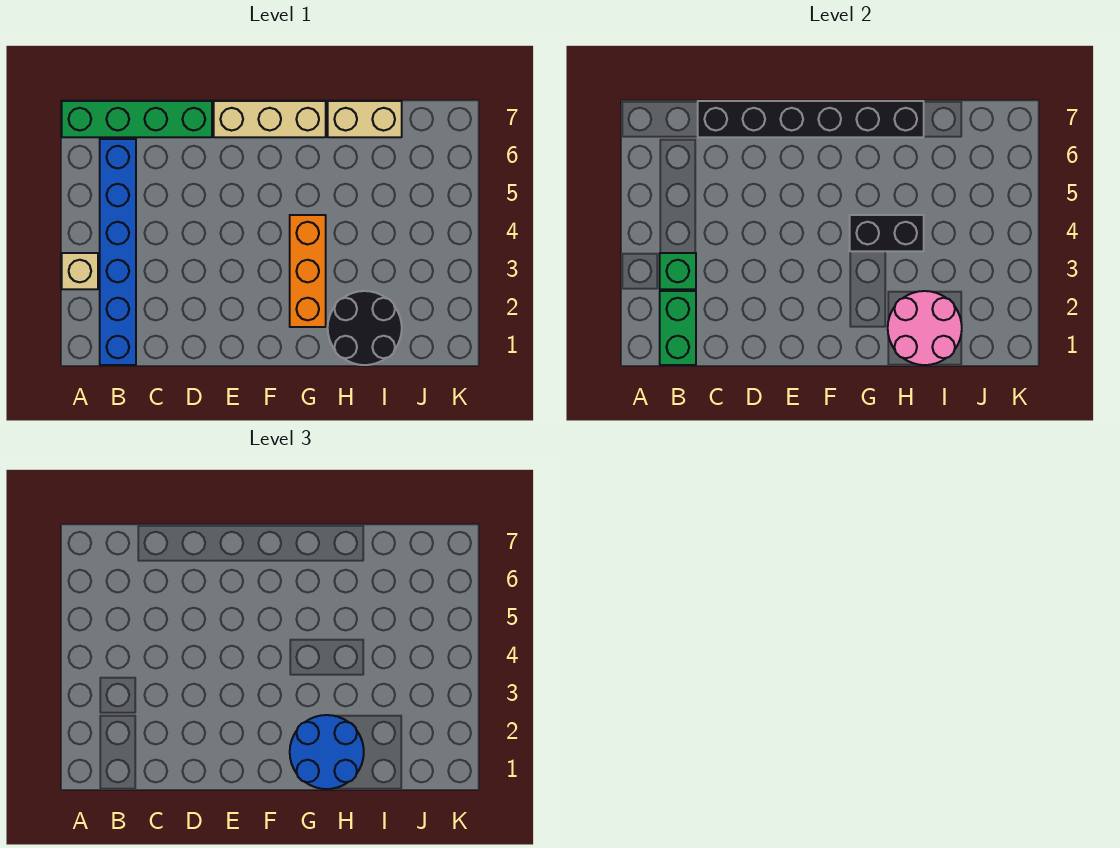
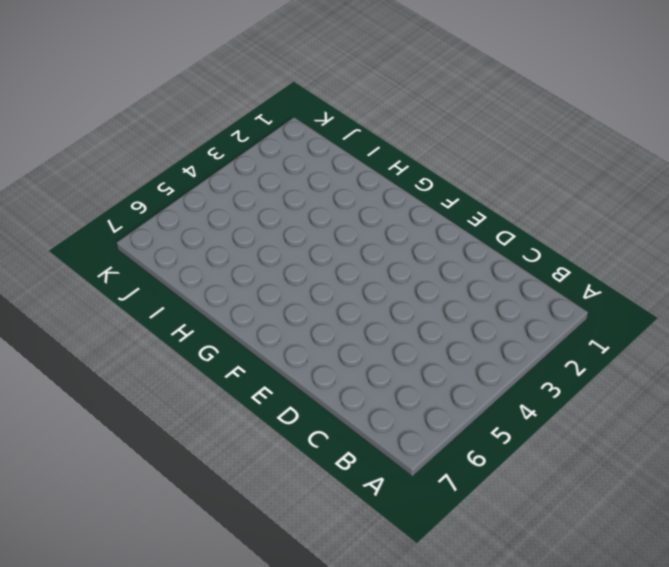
none -> tan brick A3 level 1
none -> green brick A7:D7 level 1
none -> blue brick B1:B6 level 1

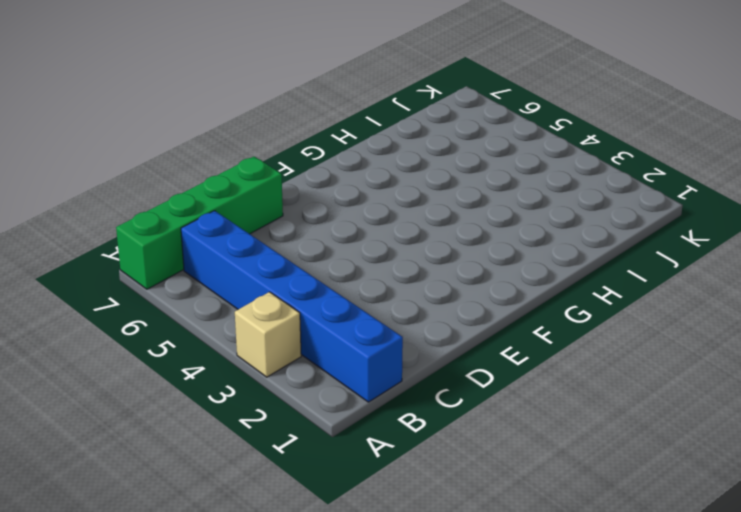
none -> tan brick E7:G7 level 1
none -> orange brick G2:G4 level 1
none -> black round brick H1:I2 level 1

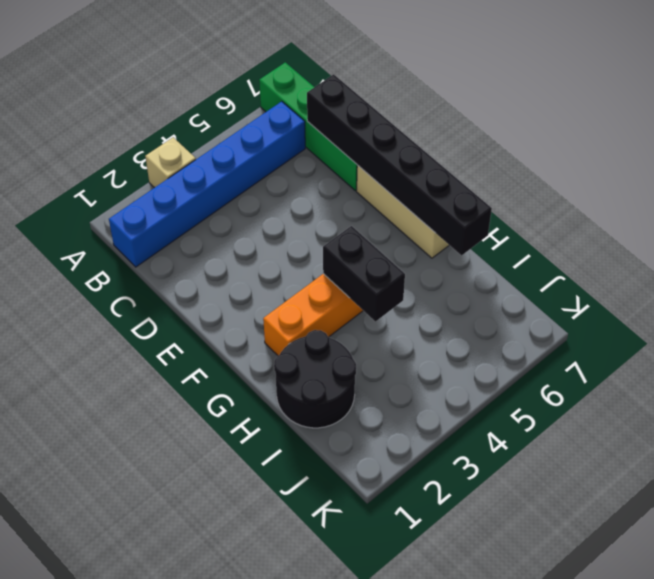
none -> tan brick H7:I7 level 1
none -> green brick B1:B2 level 2
none -> green brick B3 level 2

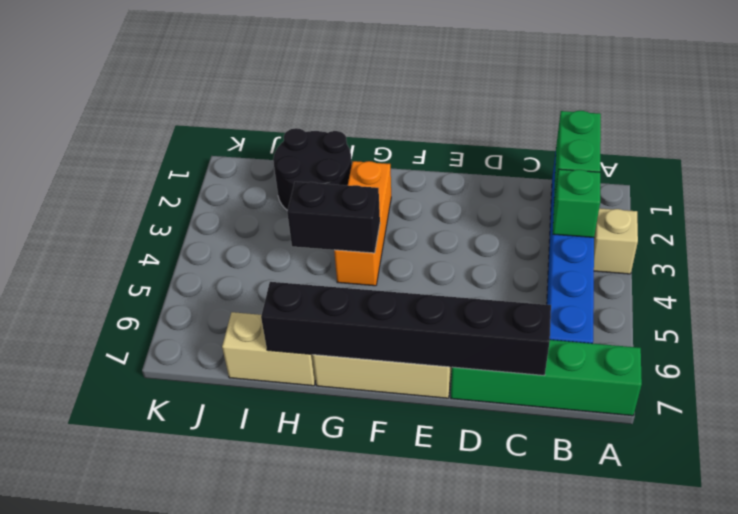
none -> pink round brick H1:I2 level 2
none -> blue round brick G1:H2 level 3

